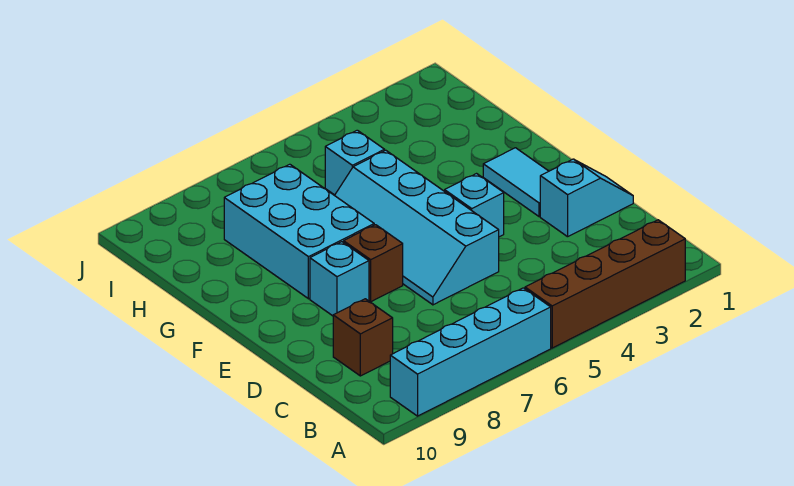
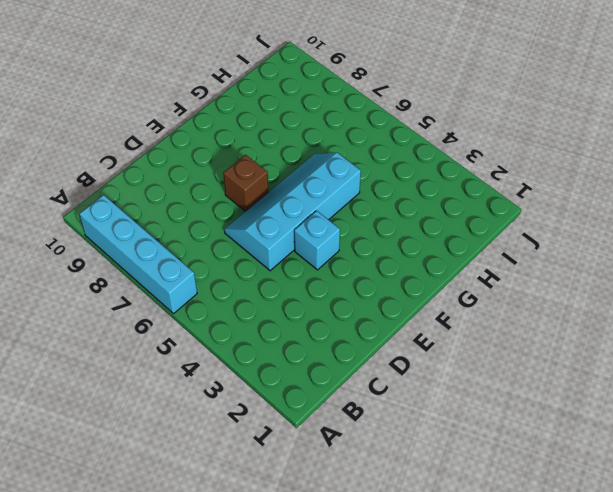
none -> brown brick A2:A5 level 1
none -> brown brick C9 level 1

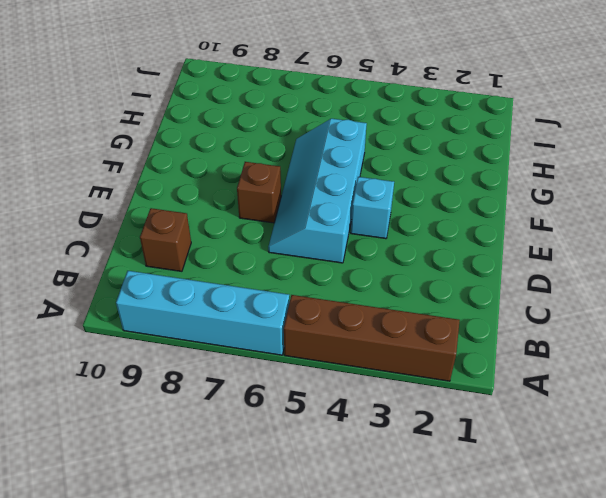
none -> cyan slope D1:D2 level 1 top 2
none -> cyan tile E2:F2 level 1

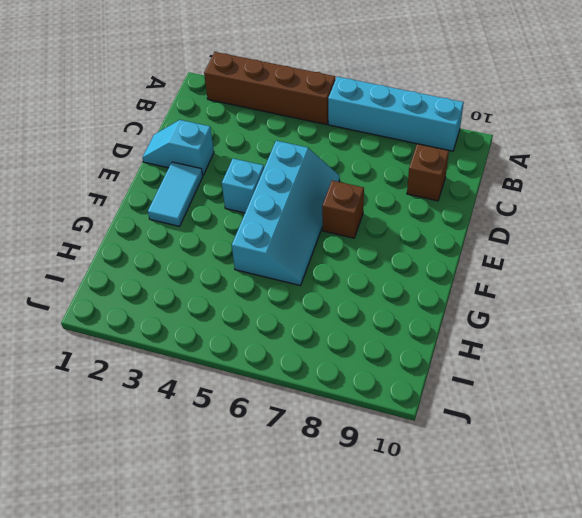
none -> cyan brick E8 level 1
none -> cyan brick F7:H8 level 1

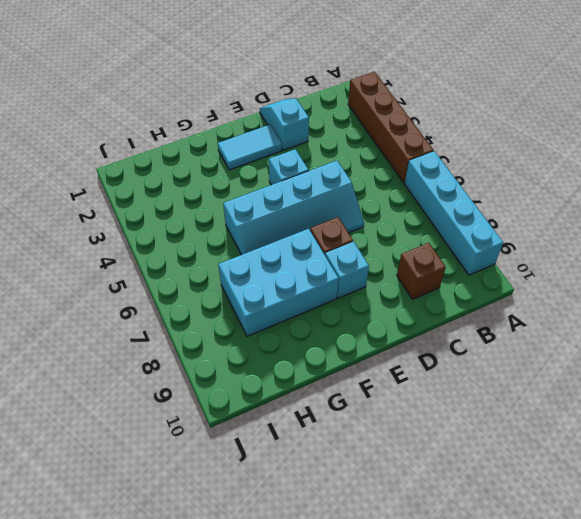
none -> cyan brick H5 level 1

